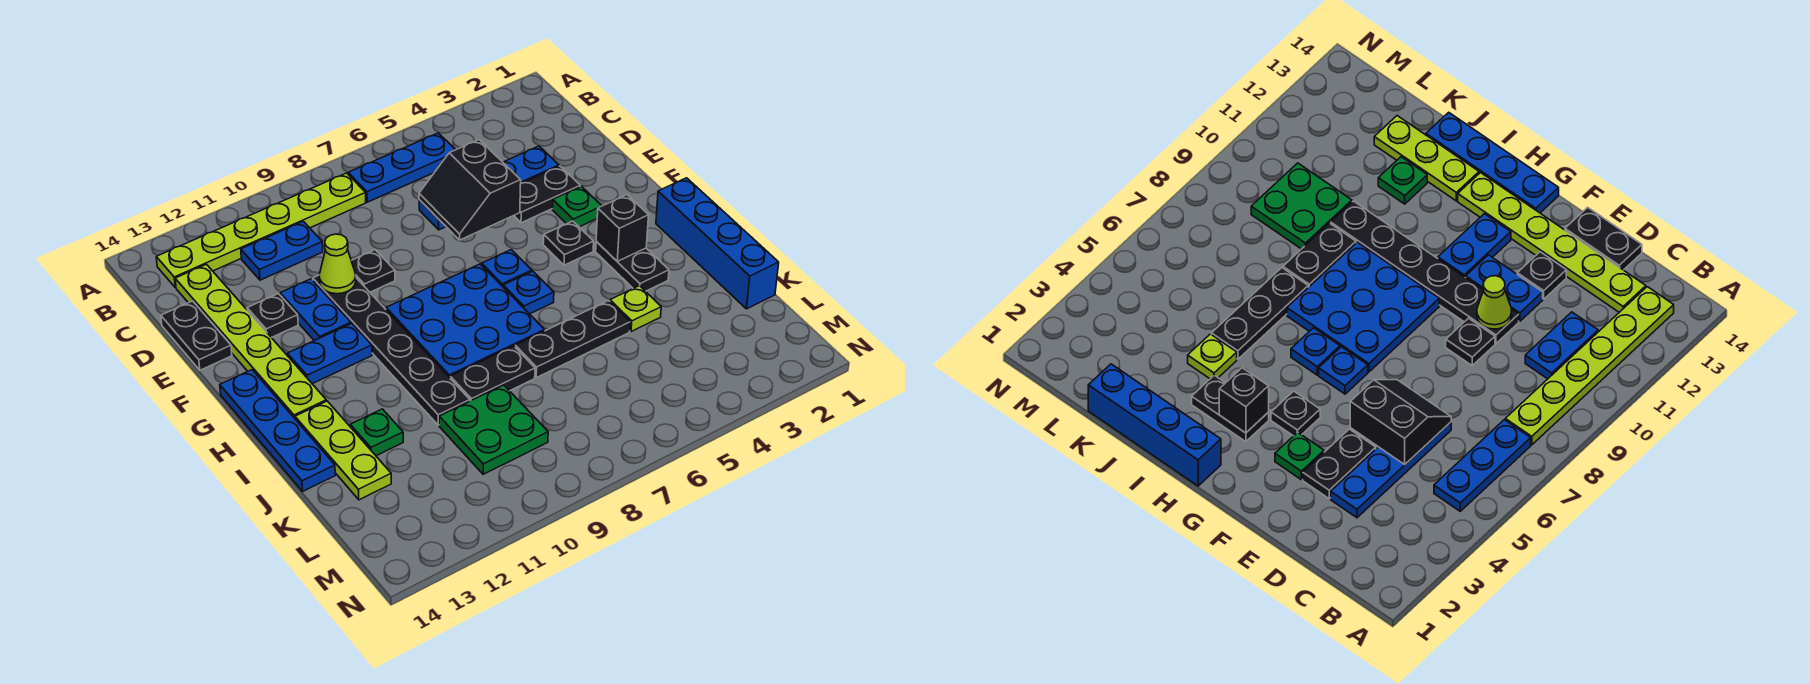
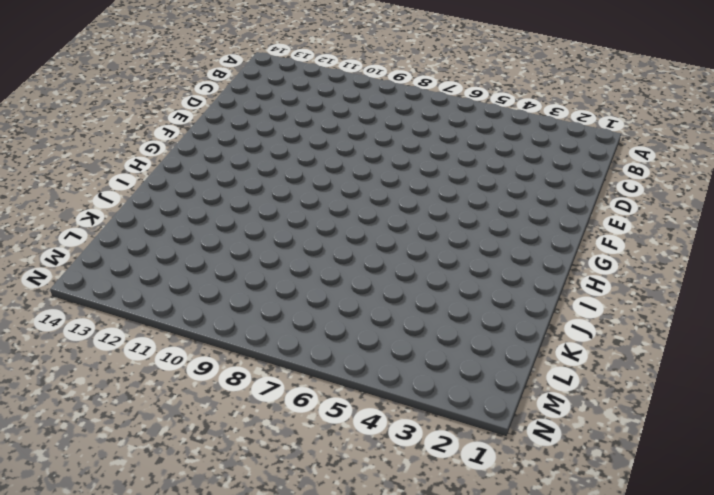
none -> blue plate B5:B7 level 1
none -> lime plate B8:B13 level 1
none -> blue plate C10:C11 level 1

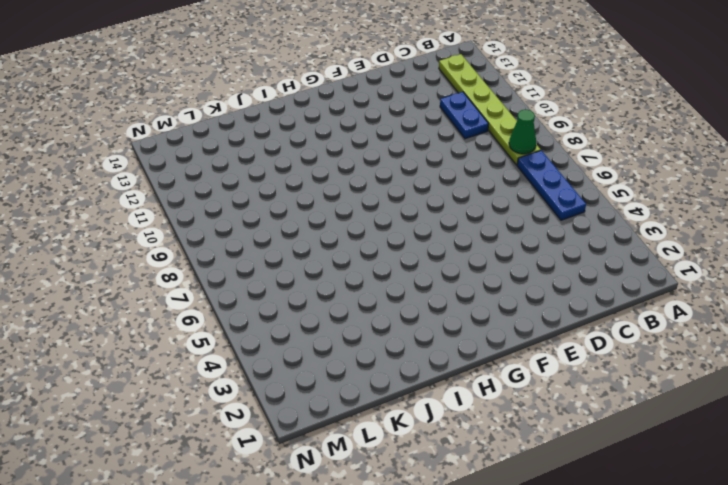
green cone B8 level 2 -> none
none -> lime plate C13:H13 level 1
none -> blue plate D3:D6 level 1
none -> black plate D14:E14 level 1

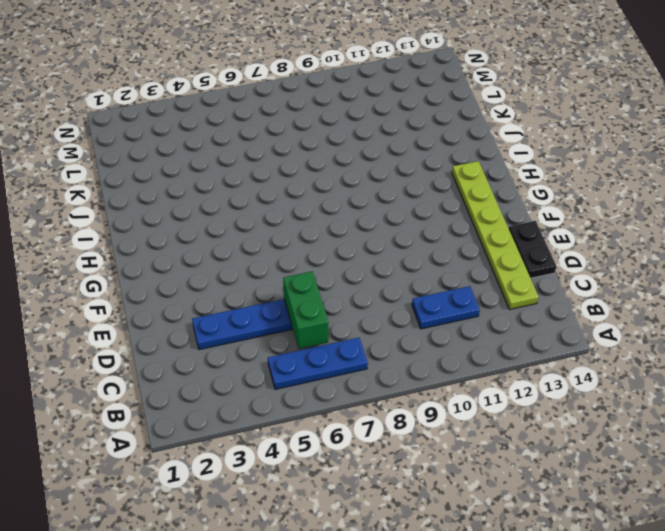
green brick C6:D6 level 2 -> black slope D5:E6 level 2 top 5
none -> lime plate B8:B13 level 1
none -> black plate E3:E4 level 1
none -> black plate E9 level 1

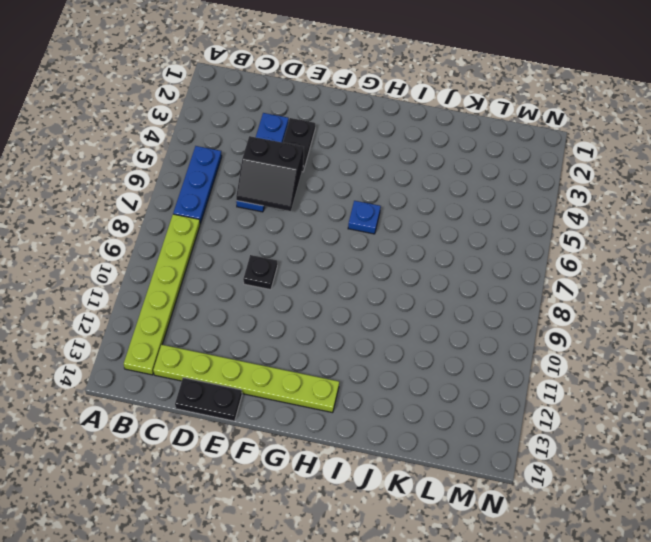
none -> blue plate C10:C11 level 1
none -> black plate E10:J10 level 1
none -> blue plate E11:F11 level 1

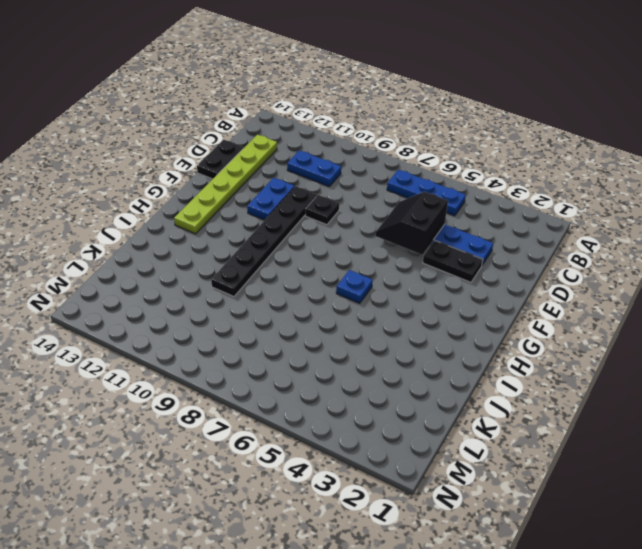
none -> lime plate B8:B13 level 1
none -> black plate E12 level 1
none -> green plate F3 level 1

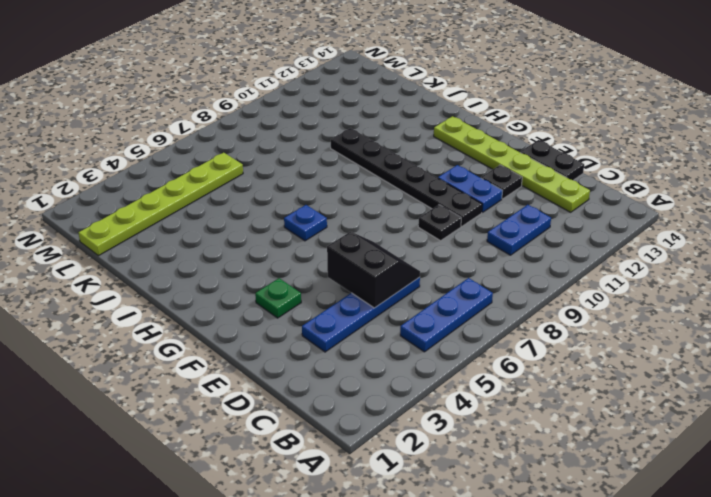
lime plate L1:L6 level 1 -> lime plate B8:B13 level 1
none -> black plate E3:E4 level 1
none -> black plate G4 level 1
none -> blue plate G6 level 1

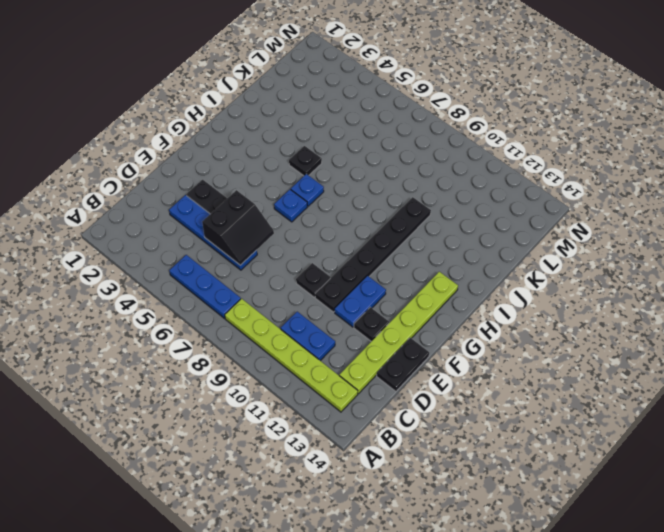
black plate I5 level 1 -> black plate G4 level 1
none -> green plate F3 level 1
none -> blue plate G7:I9 level 1
none -> blue plate G11:G12 level 1

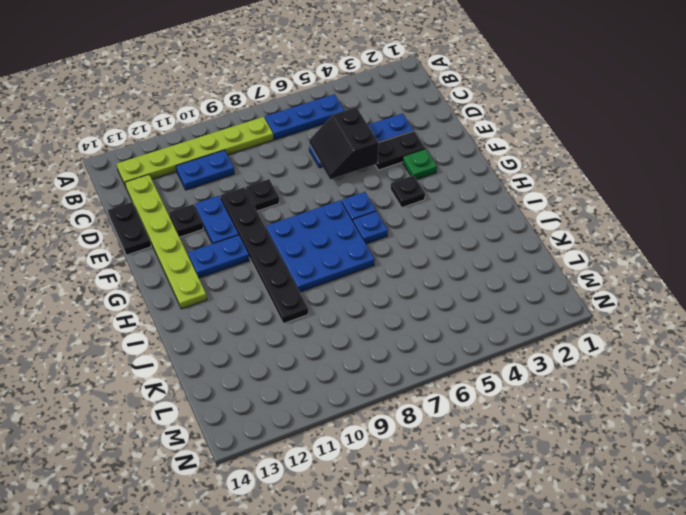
none -> blue plate G14:J14 level 1
none -> blue brick H1:K1 level 1
none -> black plate H3:I3 level 1

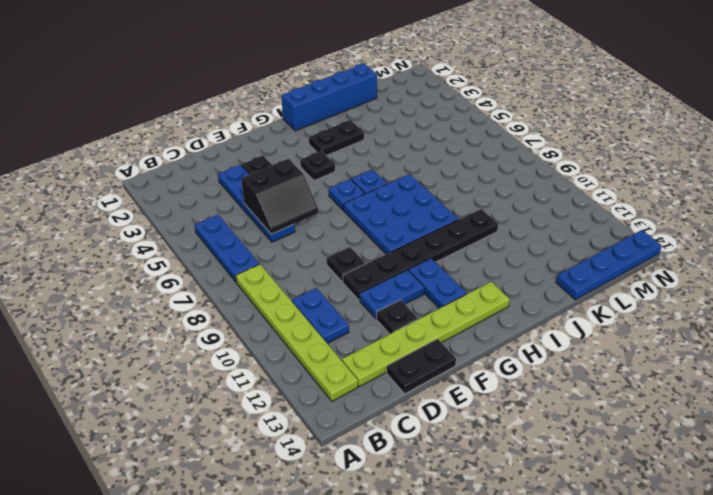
blue plate K14:N14 level 1 -> blue plate G14:J14 level 1
none -> green plate F3 level 1
none -> lime plate I13:K13 level 1
none -> lime plate J4 level 1

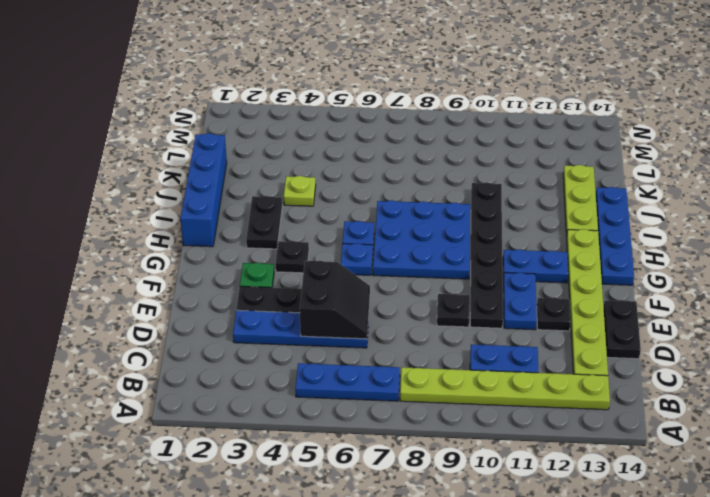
none -> black plate J5:J7 level 1
none -> black plate J8:J9 level 1
none -> green plate J12 level 1

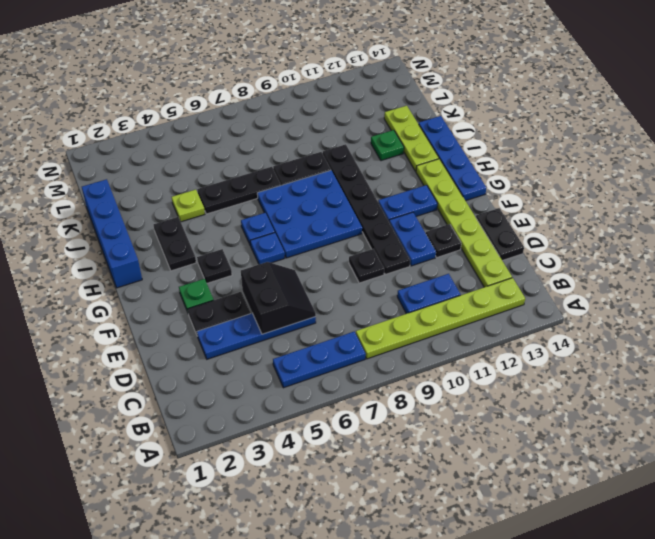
none -> green plate K9:L10 level 1
none -> lime cone E10 level 2
none -> black brick H3 level 2

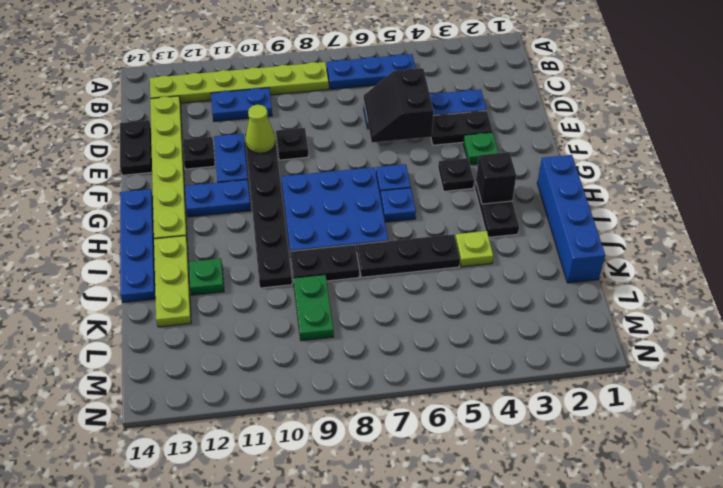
green plate K9:L9 level 1 -> green plate K9:L10 level 1

